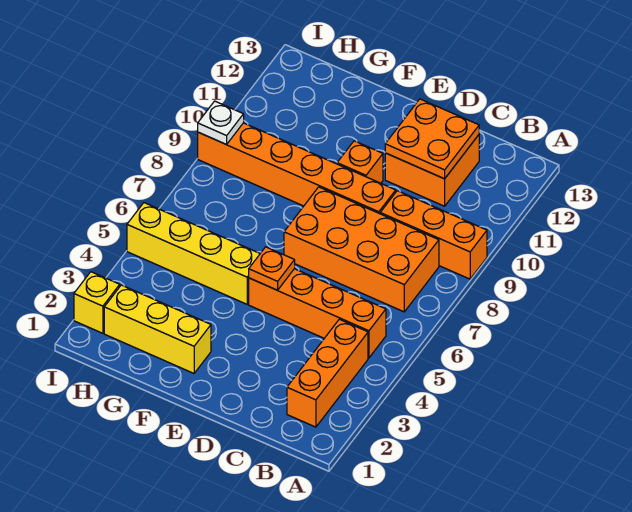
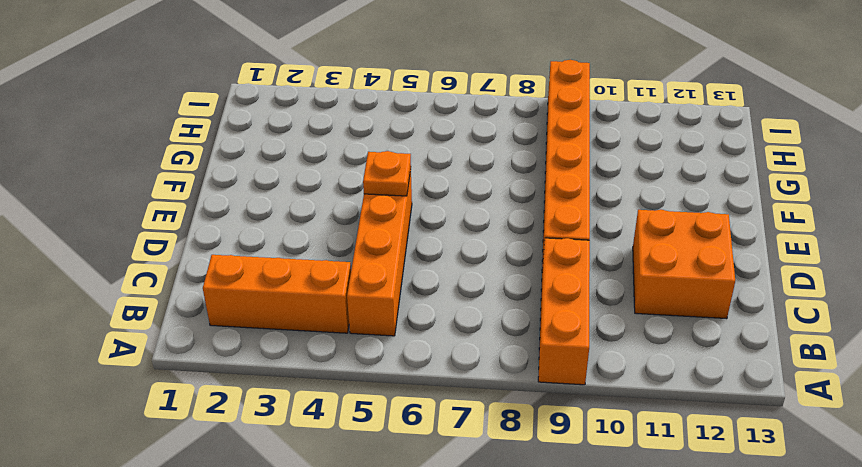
none -> orange brick B7:E8 level 1
none -> orange brick E10 level 1
none -> yellow brick F2:H2 level 1

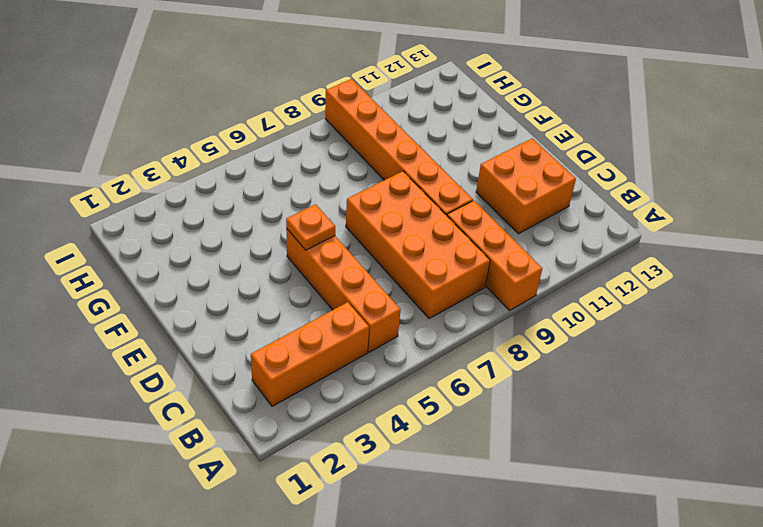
none -> orange brick E10 level 1
none -> yellow brick F2:H2 level 1
none -> yellow brick F5:I5 level 1

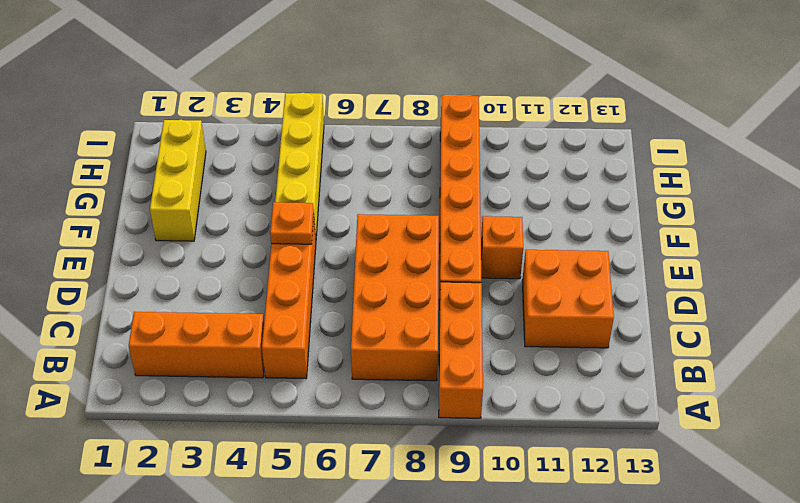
none -> yellow brick I2 level 1
none -> orange plate C11:D12 level 2
none -> white plate I9 level 2

